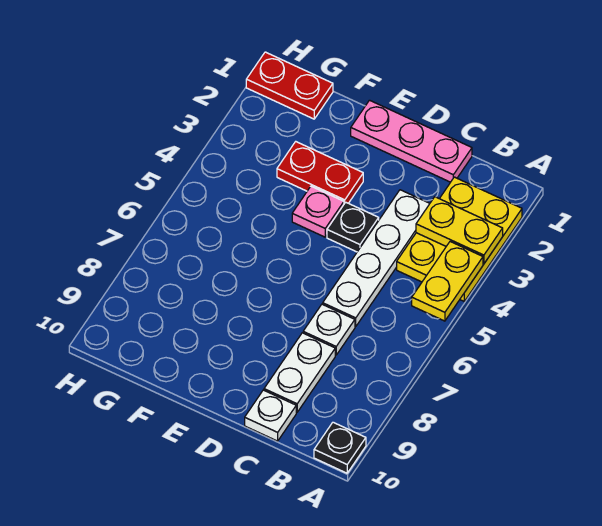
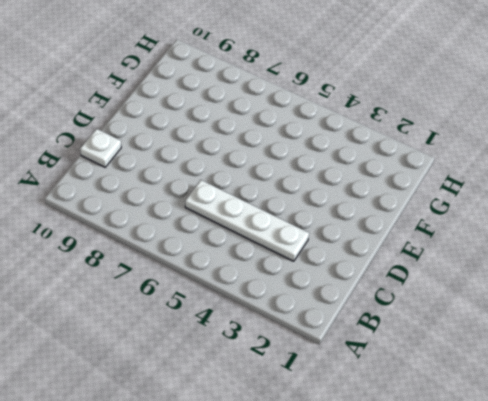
none -> yellow plate A2:B4 level 1
none -> black plate A10 level 1
none -> pink plate C1:E1 level 1

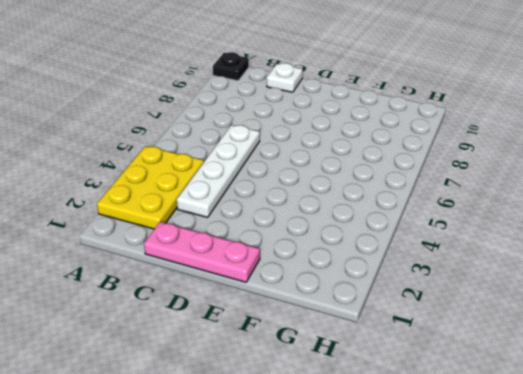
none -> white plate C7 level 1
none -> white plate C8:C9 level 1
none -> black plate D4 level 1

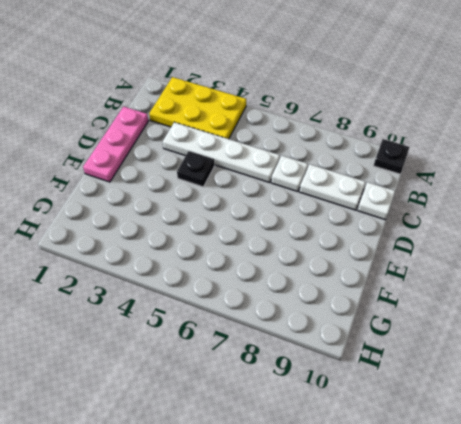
none -> red plate E3:F3 level 1
none -> pink plate E4 level 1
none -> red plate G1:H1 level 1

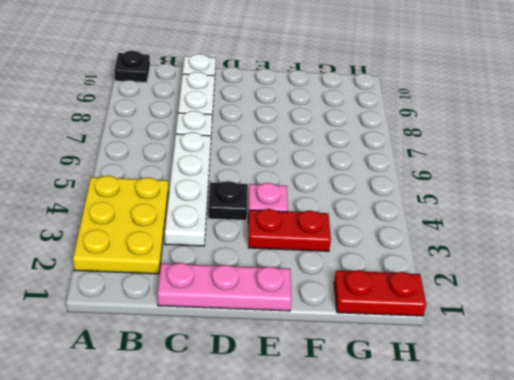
none -> yellow plate A3:B3 level 2
none -> yellow plate A4:A5 level 2

